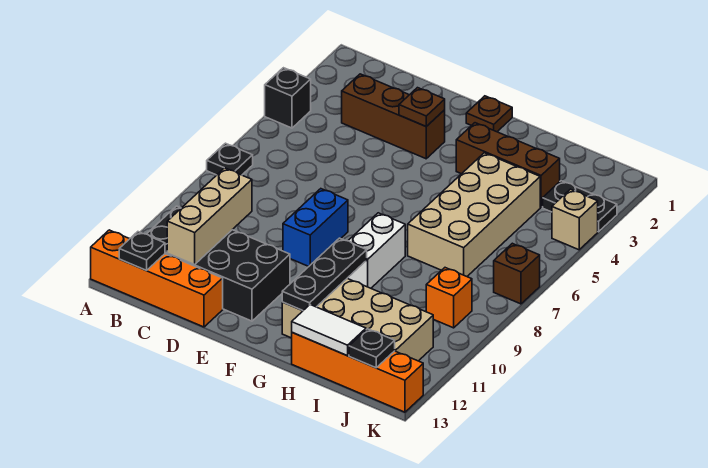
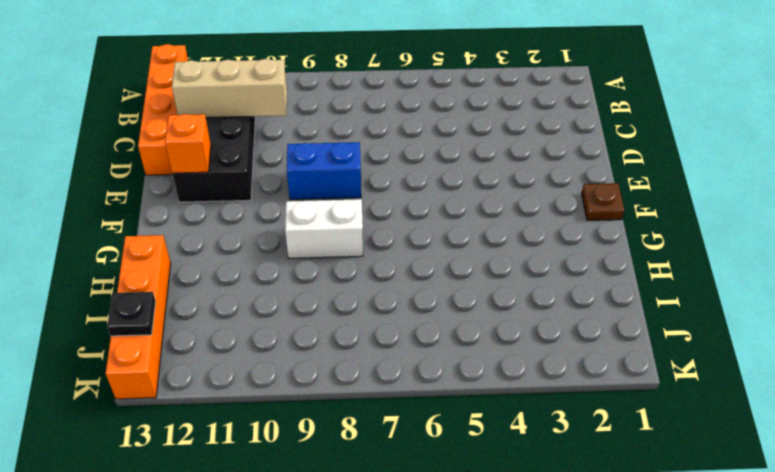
orange brick E12 level 2 -> orange brick J9 level 1
none -> black brick A4 level 1
none -> black plate A7 level 1
none -> brown brick C3:E3 level 1

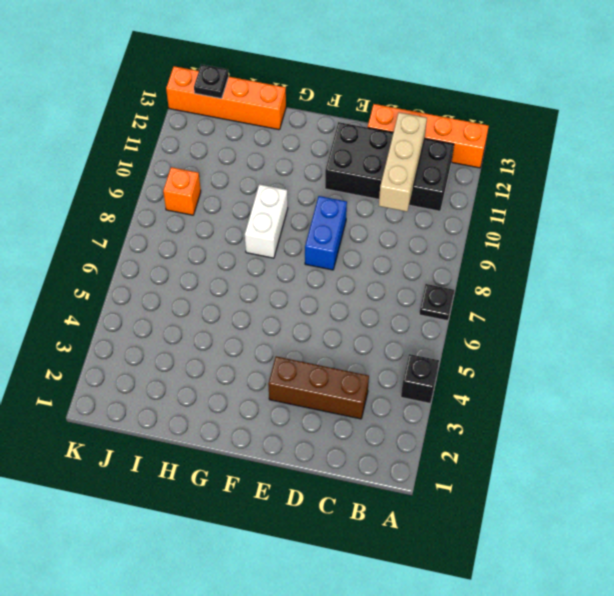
none -> brown plate F1 level 1
none -> brown brick G3:I3 level 1
none -> tan brick G11:J12 level 1

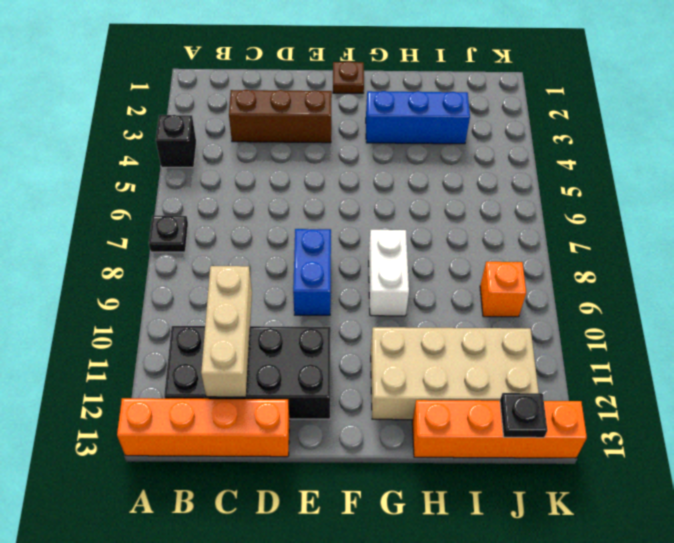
blue brick G3:I3 level 1 -> brown brick G3:I3 level 1
none -> tan brick H4:I7 level 1
none -> black plate J3:K3 level 1
none -> tan brick K4 level 1

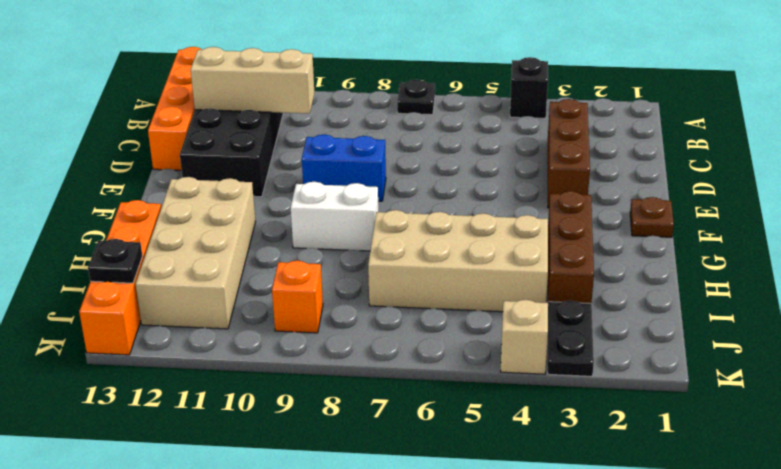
none -> brown brick K7 level 1
none -> black plate B13 level 2
none -> brown plate E3 level 2

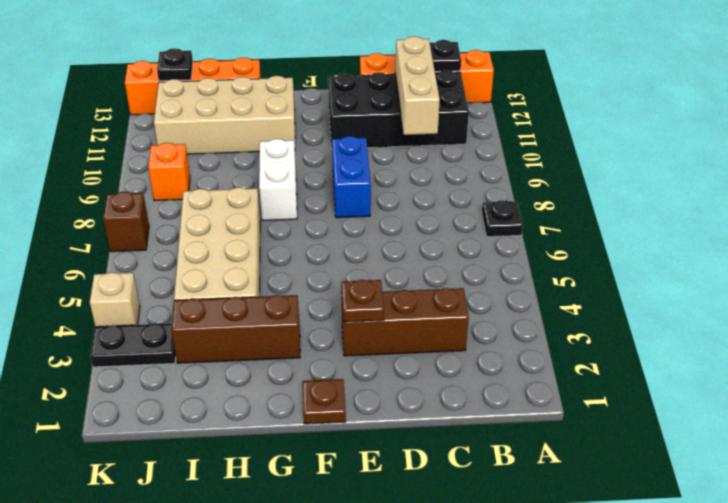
none -> black brick A4 level 1
none -> black plate G10:G12 level 2
none -> white tile H13:I13 level 2

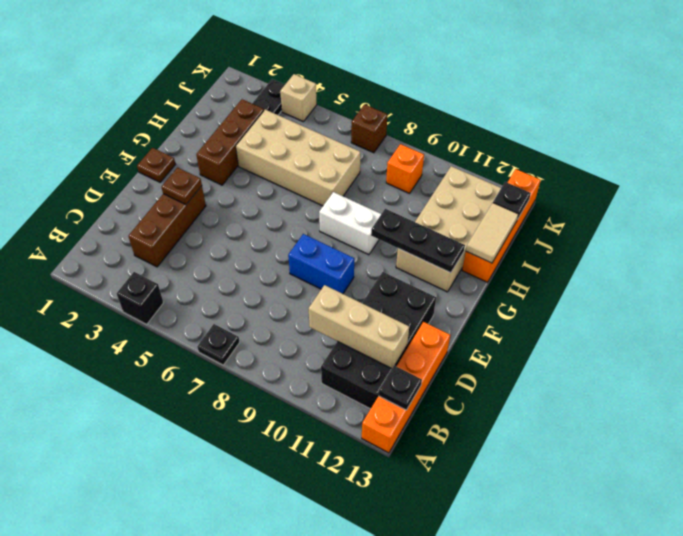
tan tile H13:I13 level 2 -> white tile H13:I13 level 2

